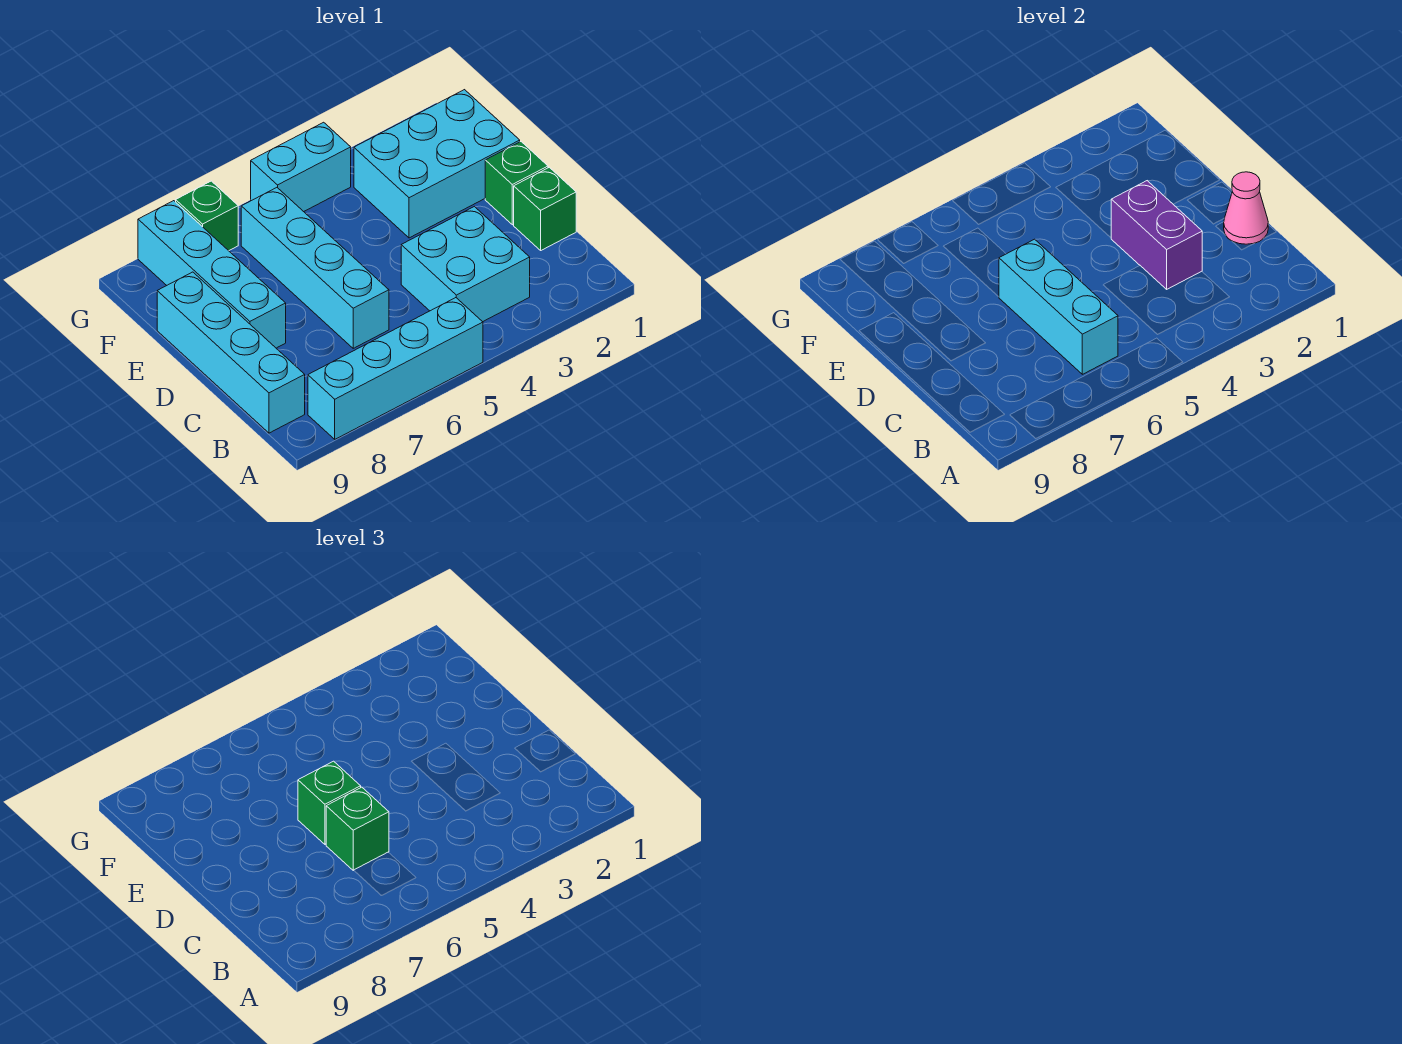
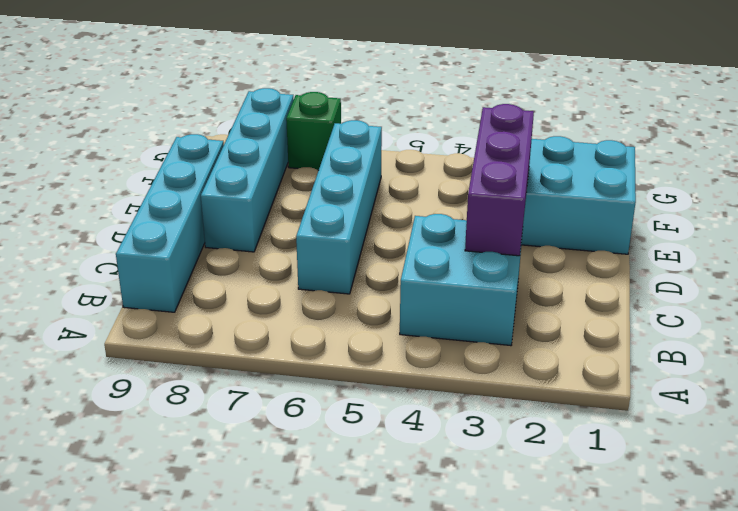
purple brick C3:E3 level 2 -> purple brick C3:D3 level 2
none -> cyan brick A5:A8 level 1
none -> green brick C1 level 1
none -> green brick D1 level 1

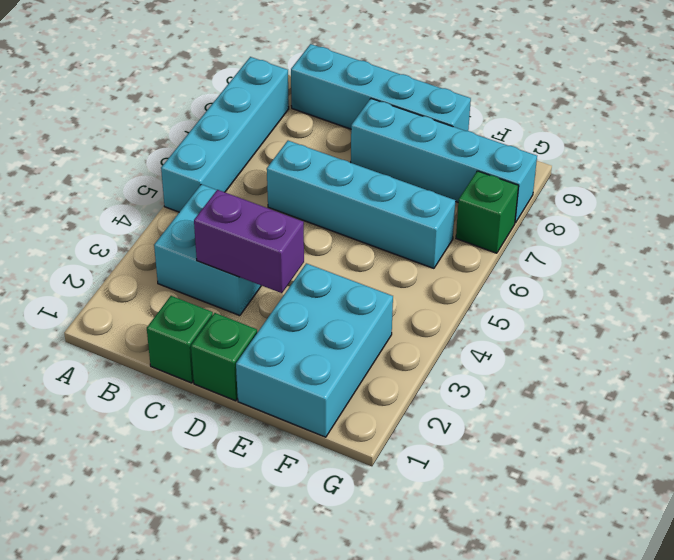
none -> cyan brick G4:G5 level 1
none -> cyan brick B6:D6 level 2
none -> pink cone C1 level 2

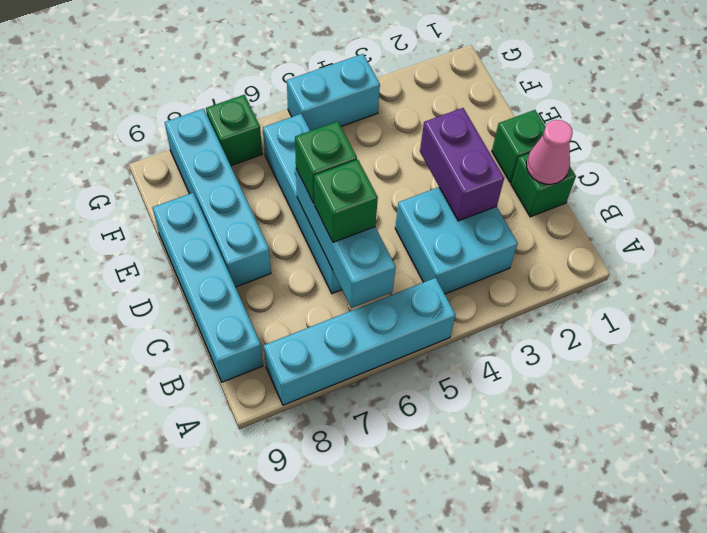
none -> cyan brick E1:F3 level 1

